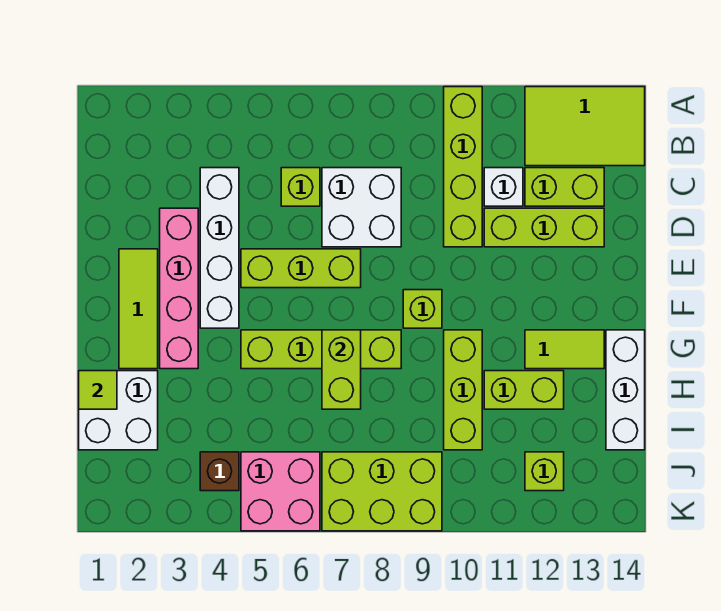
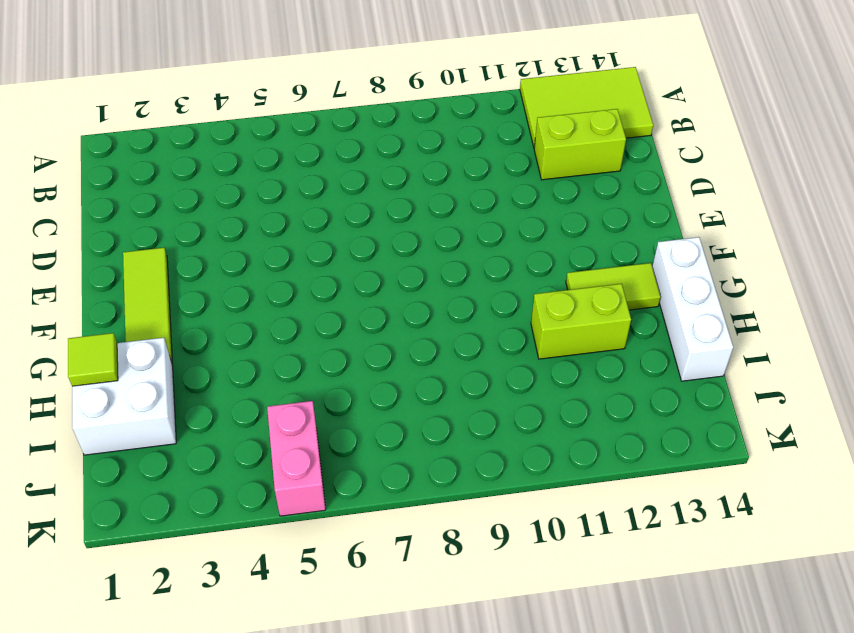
pink brick J5:K5 level 1 -> pink brick J5:K6 level 1
none -> lime brick A10:D10 level 1
none -> white brick C4:F4 level 1
none -> lime brick C6 level 1

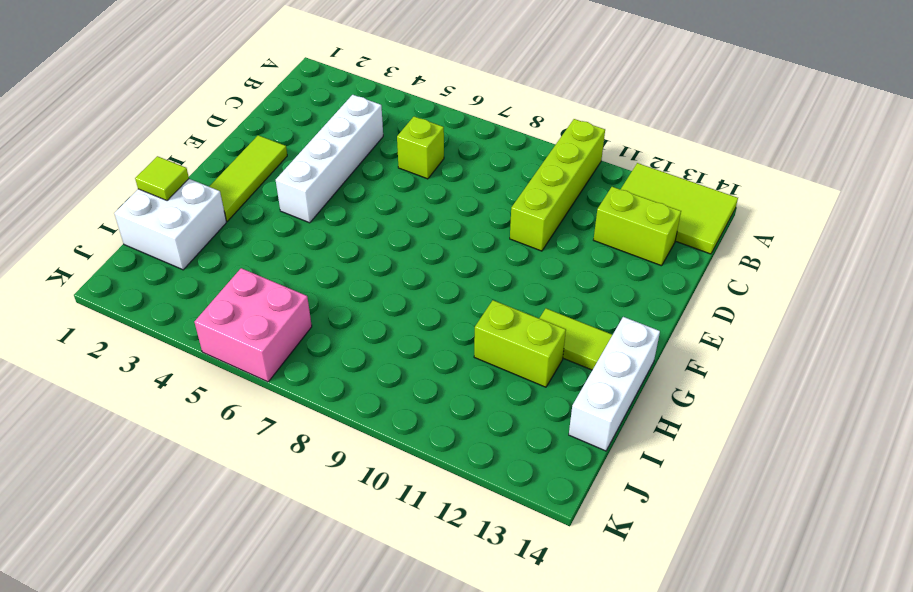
none -> white brick C7:D8 level 1
none -> white brick C11 level 1
none -> pink brick D3:G3 level 1

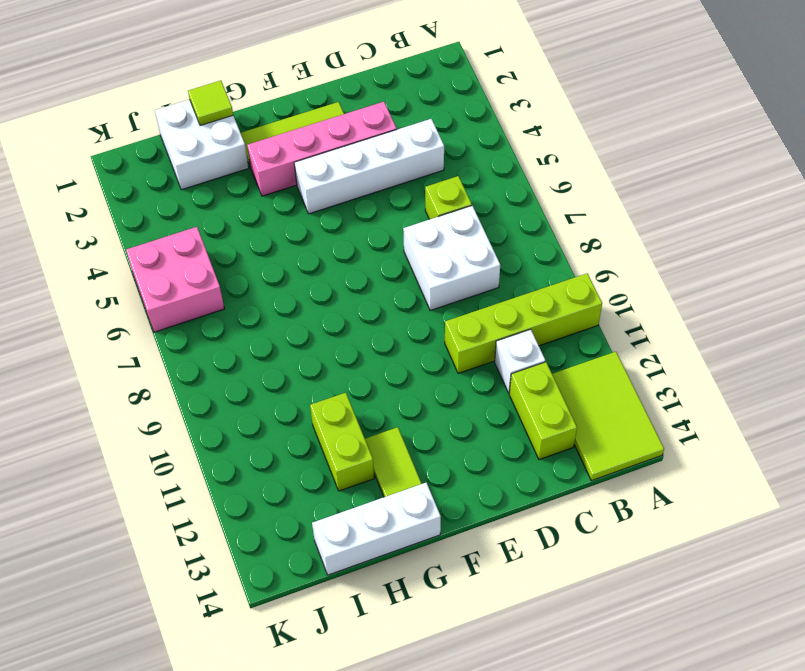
none -> lime brick D11:D13 level 1
none -> lime brick E5:E7 level 1
none -> lime brick F9 level 1

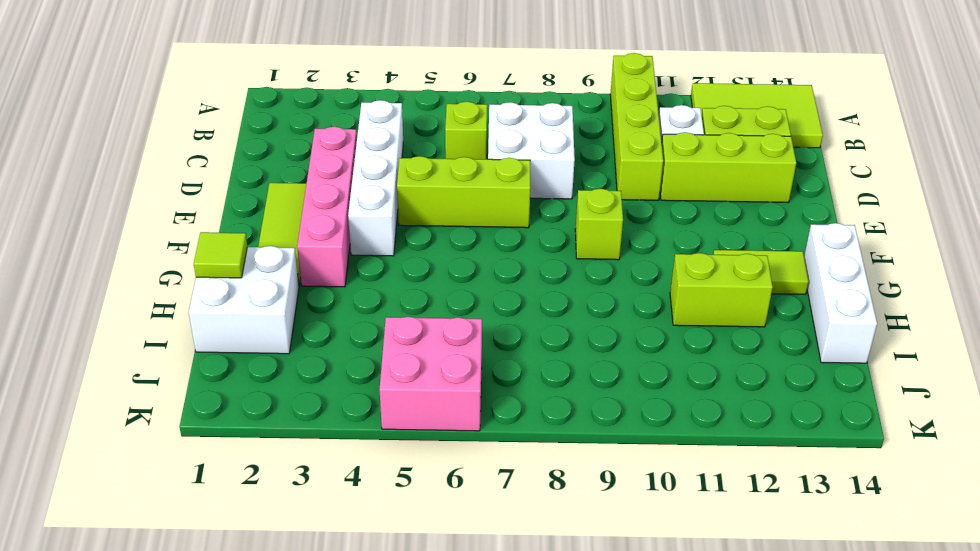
none -> lime brick G5:G8 level 1
none -> lime brick G10:I10 level 1
none -> brown brick J4 level 1

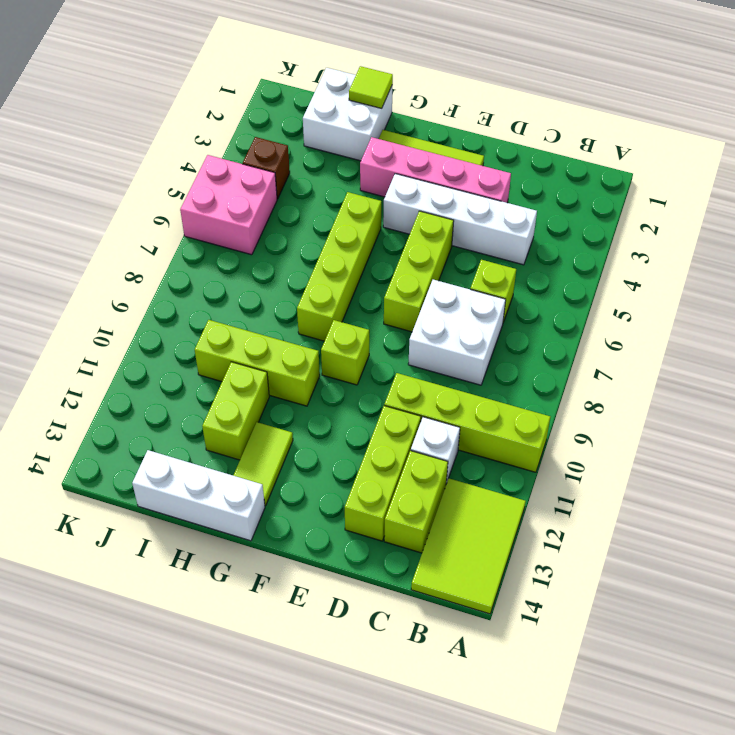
none -> lime brick J7:K9 level 1
none -> lime brick J12 level 1
none -> lime brick G7:H7 level 2

